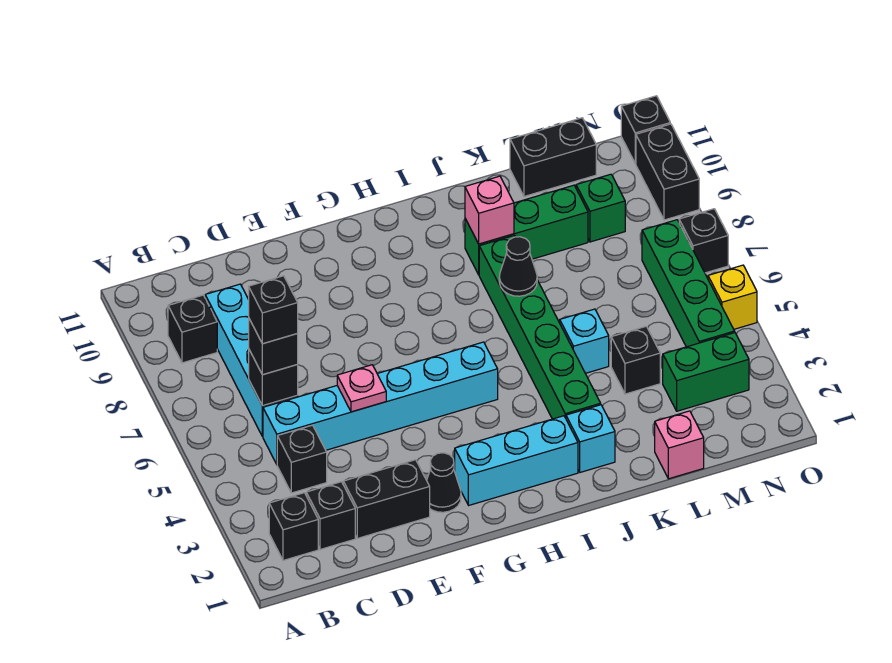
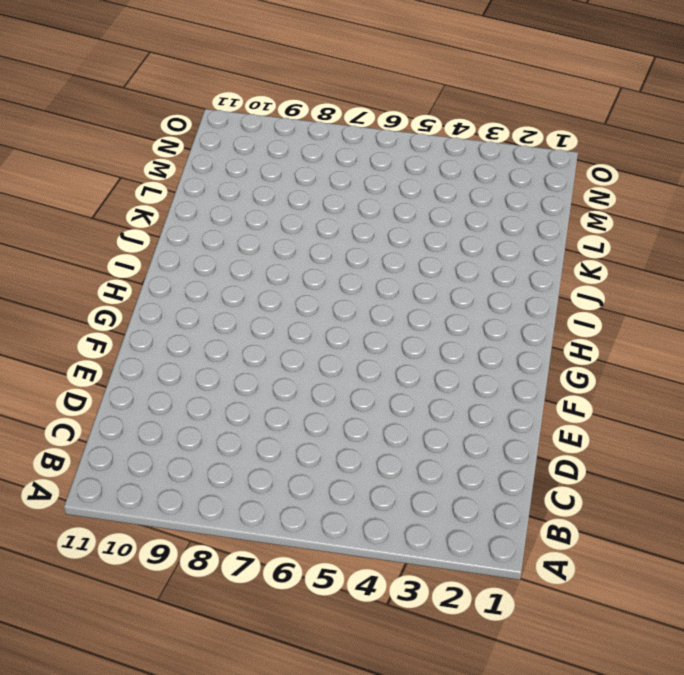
none -> black brick B2 level 1
none -> black brick B9 level 1
none -> black brick C2 level 1

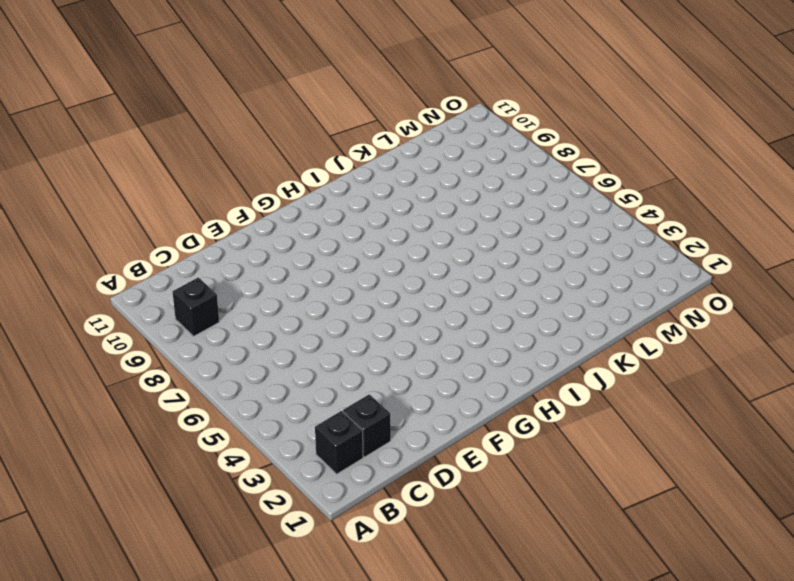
none -> black brick C4 level 1
none -> cyan brick C5:H5 level 1
none -> cyan brick C6:C9 level 1

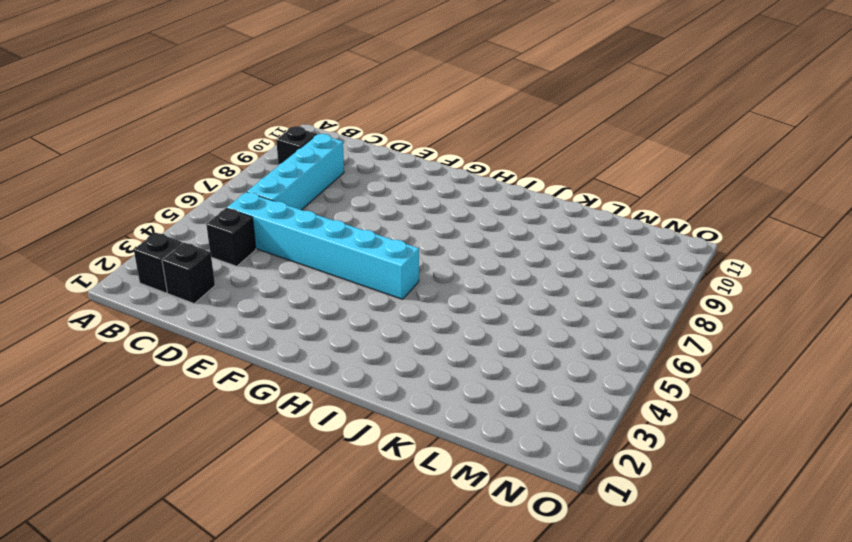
none -> black brick D2:E2 level 1
none -> black cone F2 level 1
none -> cyan brick G2:I2 level 1

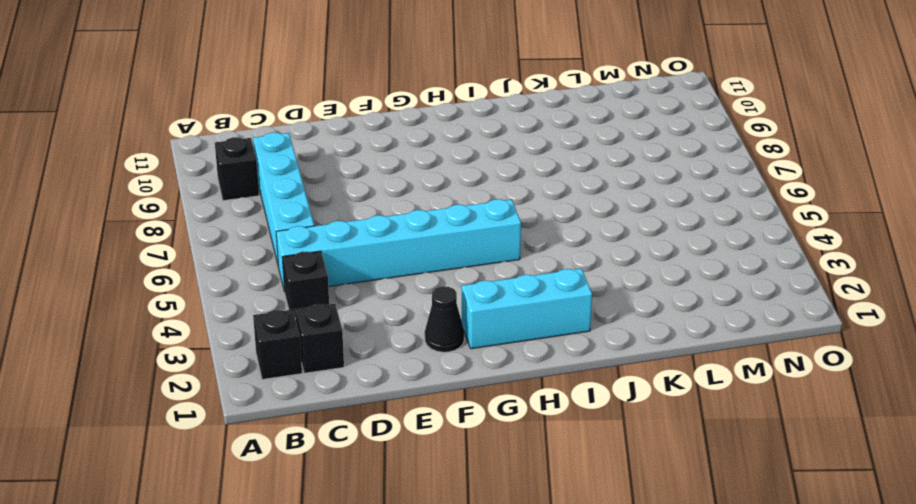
none -> black brick D2:E2 level 1
none -> cyan brick J2 level 1
none -> green brick J3:J8 level 1

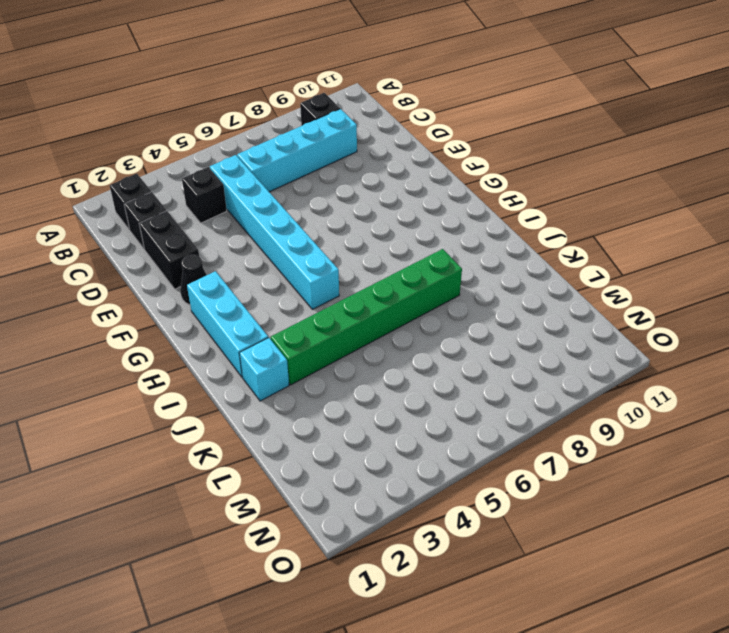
none -> green brick J9:L9 level 1
none -> cyan brick K5 level 1
none -> pink brick L1 level 1

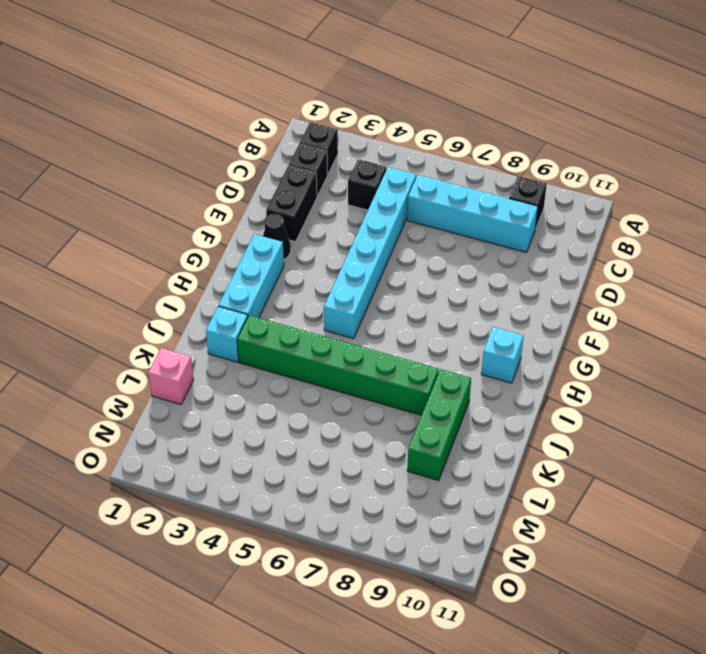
cyan brick H10 level 1 -> cyan brick K5 level 1
none -> black brick L4 level 1
none -> black brick L11:M11 level 1
none -> green brick M3:N3 level 1

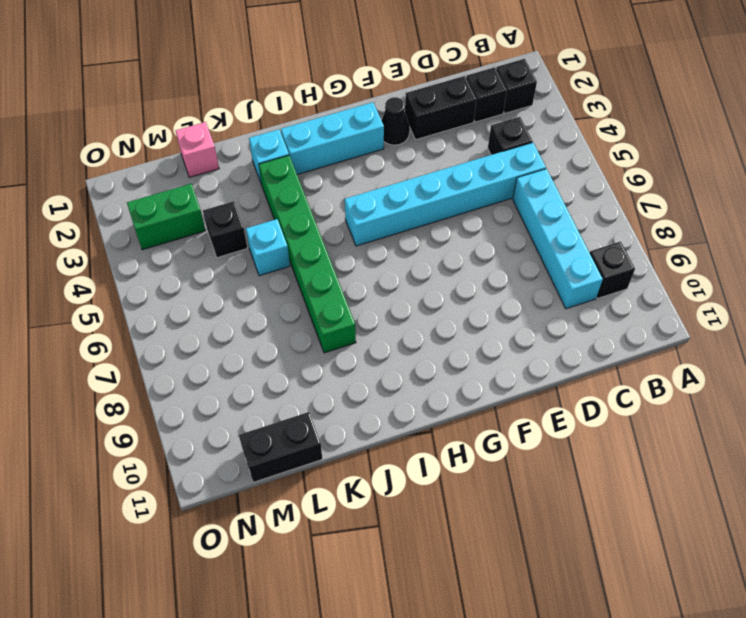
none -> green brick J9:L9 level 1
none -> green brick M9 level 1
none -> green brick N4:N7 level 1

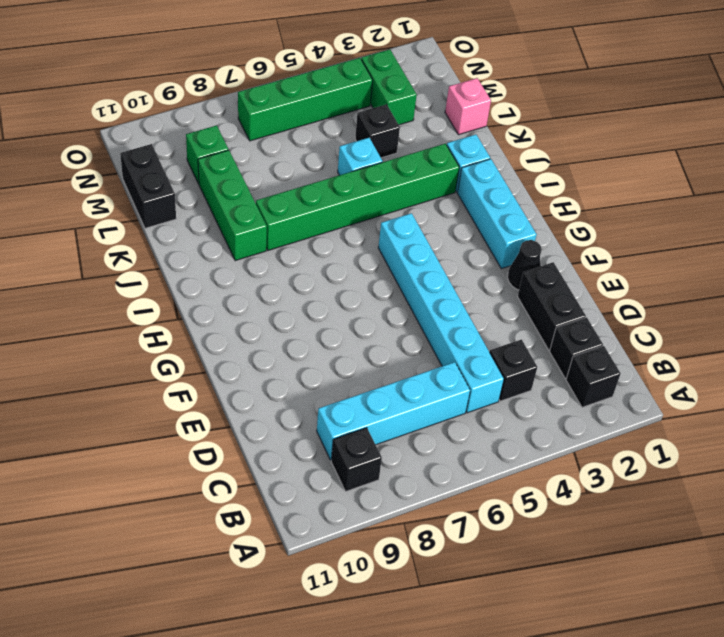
none -> yellow brick O5 level 1
none -> black brick O7 level 1
none -> black brick O9:O10 level 1

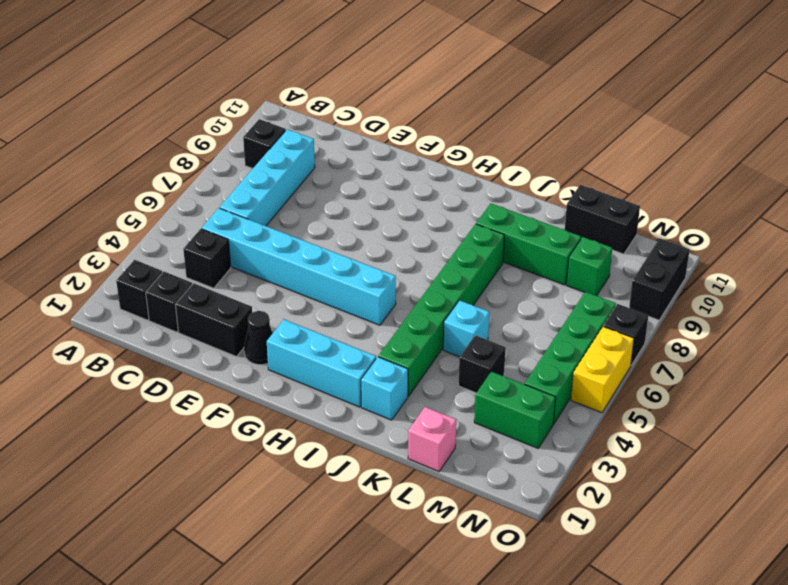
yellow brick O5:O6 level 1 -> yellow brick O5 level 1
none -> black brick O11 level 1
none -> black brick C6 level 2
none -> pink plate E5 level 2

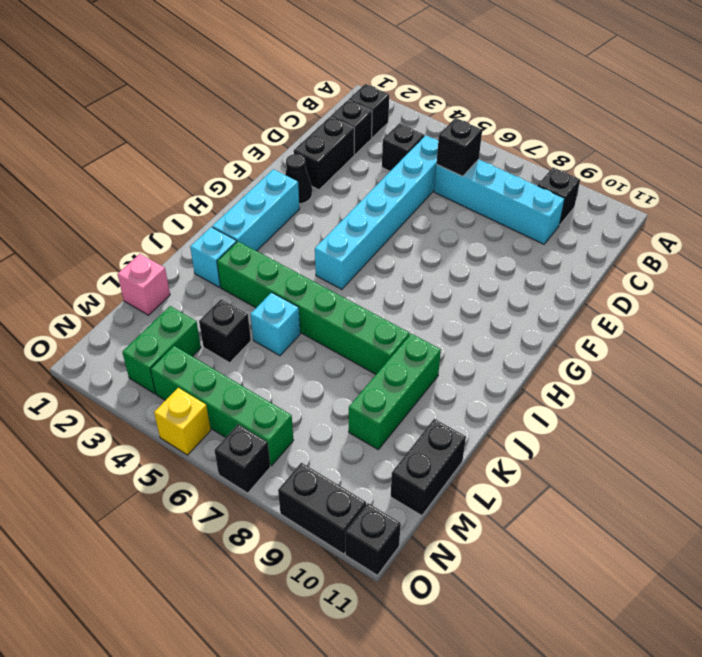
none -> green brick M9 level 1
none -> pink plate E5 level 2
none -> black cone J7 level 2

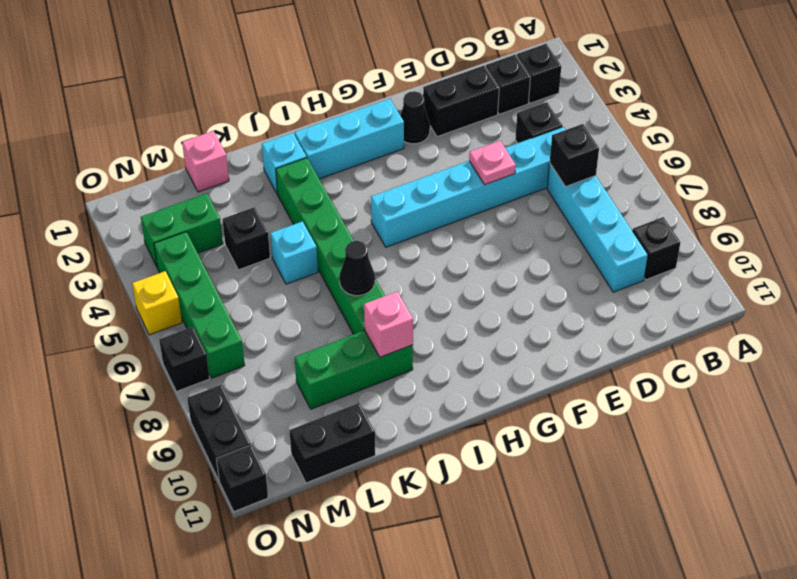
none -> green brick M9 level 1
none -> black brick C6 level 3
none -> black brick C6 level 4

